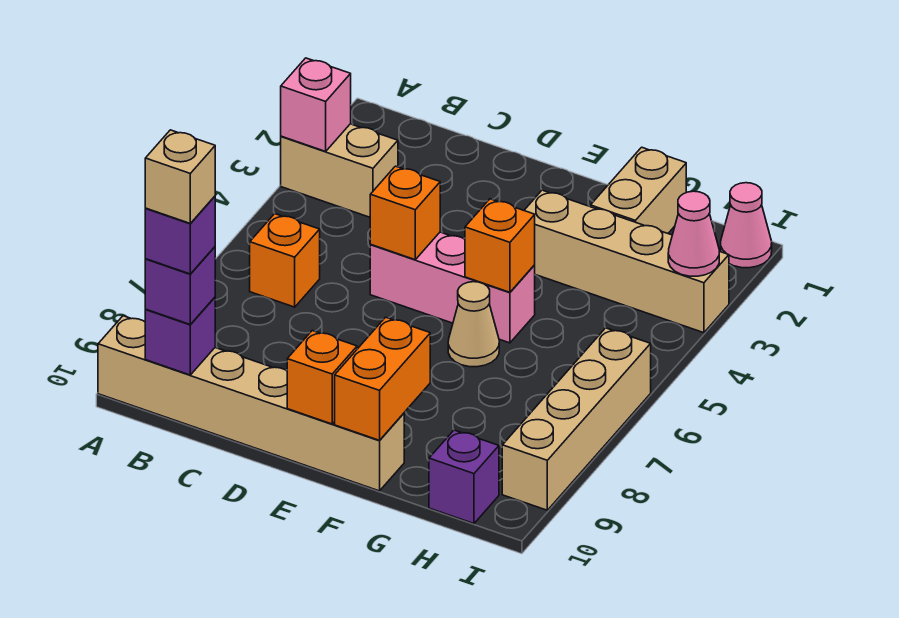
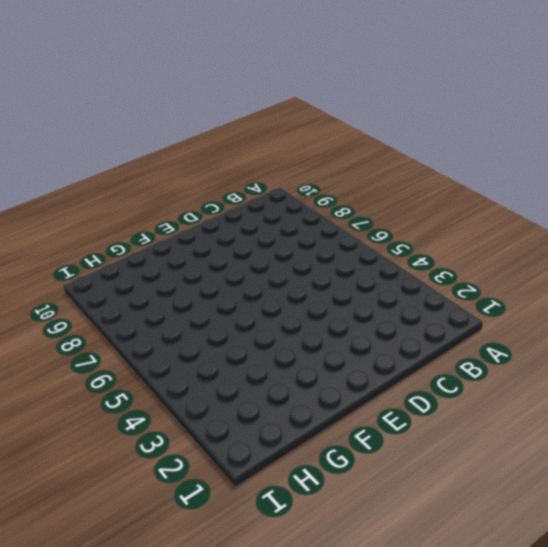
none -> tan brick A3:B3 level 1
none -> tan brick A10:F10 level 1
none -> orange brick B6 level 1

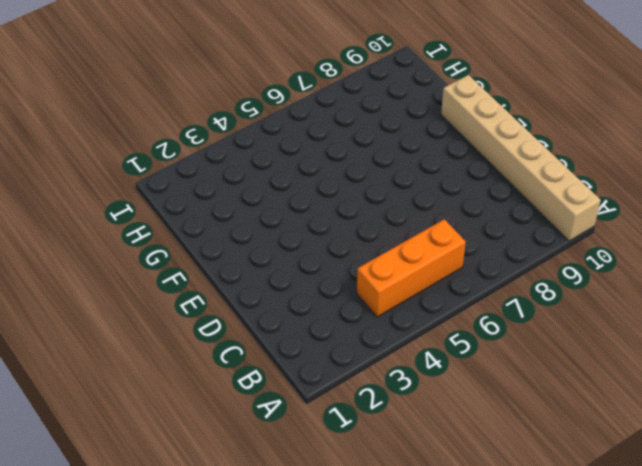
orange brick B4:B6 level 1 -> orange brick B6 level 1
none -> tan brick A3:B3 level 1
none -> pink brick D5:F5 level 1
none -> tan brick F3:I3 level 1

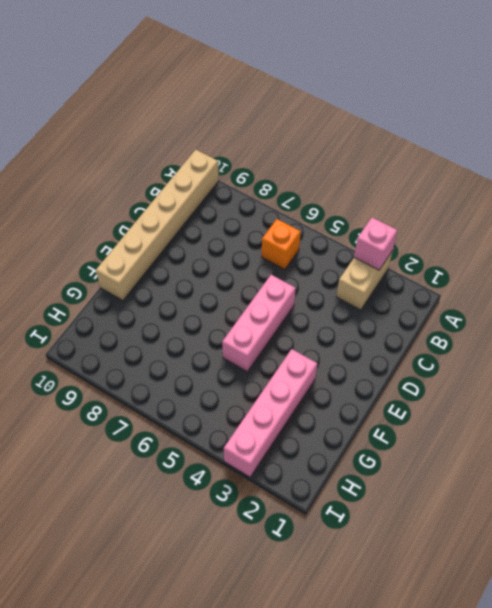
pink brick F3:I3 level 1 -> tan brick F3:I3 level 1
none -> tan cone F6 level 1
none -> tan brick G1:G2 level 1
none -> purple brick H10 level 1

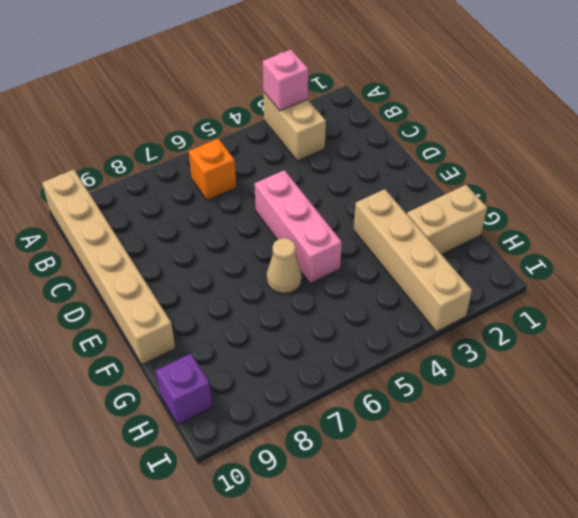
none -> pink cone I1 level 1
none -> tan brick I6:I9 level 1
none -> purple brick B10 level 2

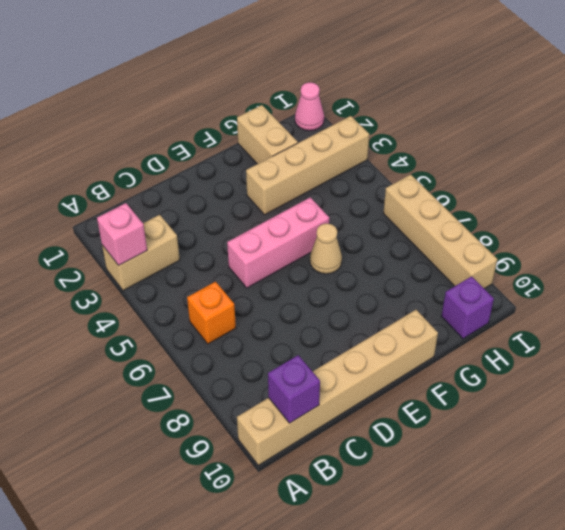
none -> orange brick D5 level 2
none -> orange brick E10 level 2
none -> orange brick F5 level 2

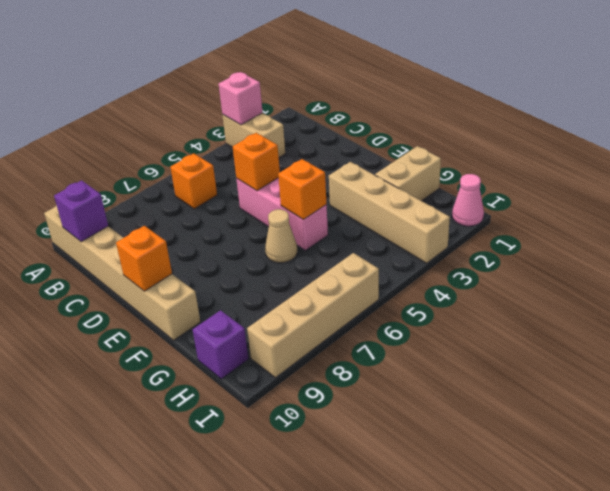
none -> orange brick F9:F10 level 2
none -> pink cone I3 level 2
none -> purple brick B10 level 3

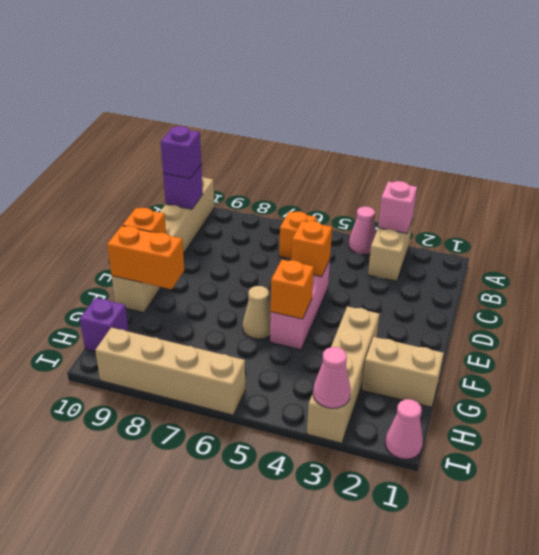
pink cone A4 level 1 -> none
none -> purple brick B10 level 4
none -> tan brick B10 level 5

